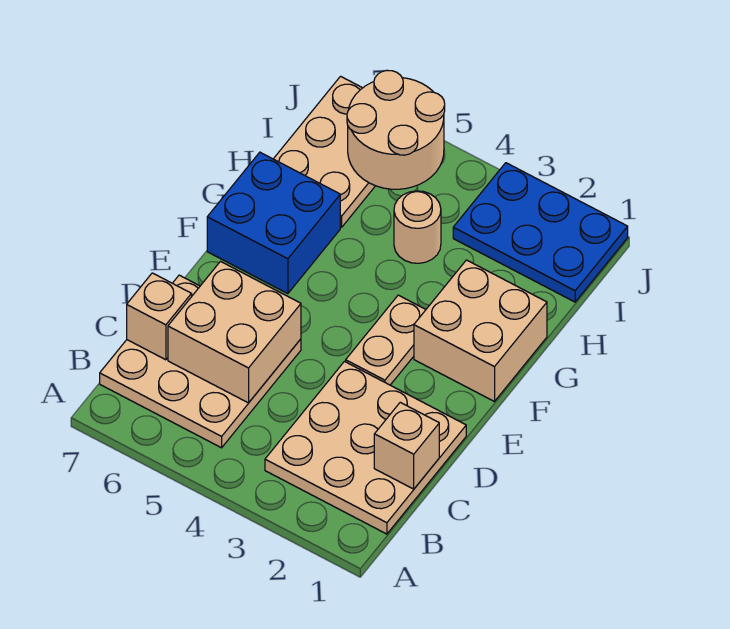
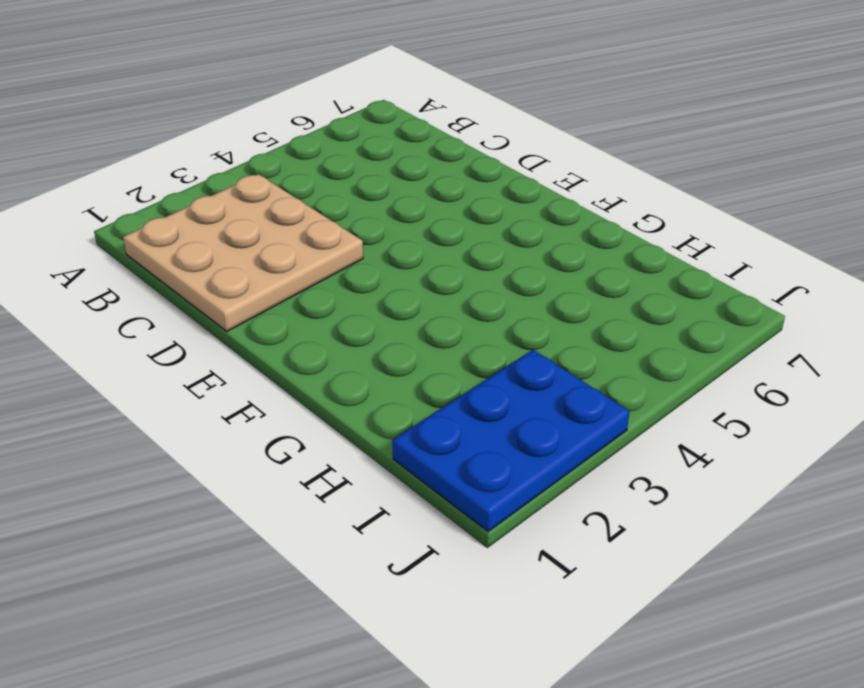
none -> tan plate B5:D7 level 1
none -> tan plate E3:F3 level 1
none -> tan brick F1:G2 level 1

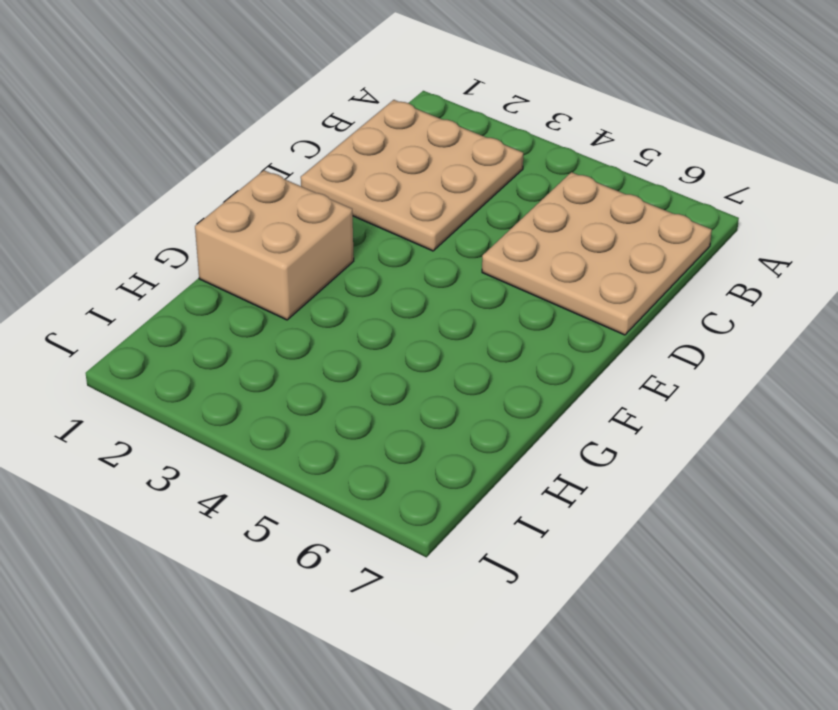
none -> tan plate E3:F3 level 1
none -> blue brick F6:G7 level 1
none -> tan round brick H4 level 1

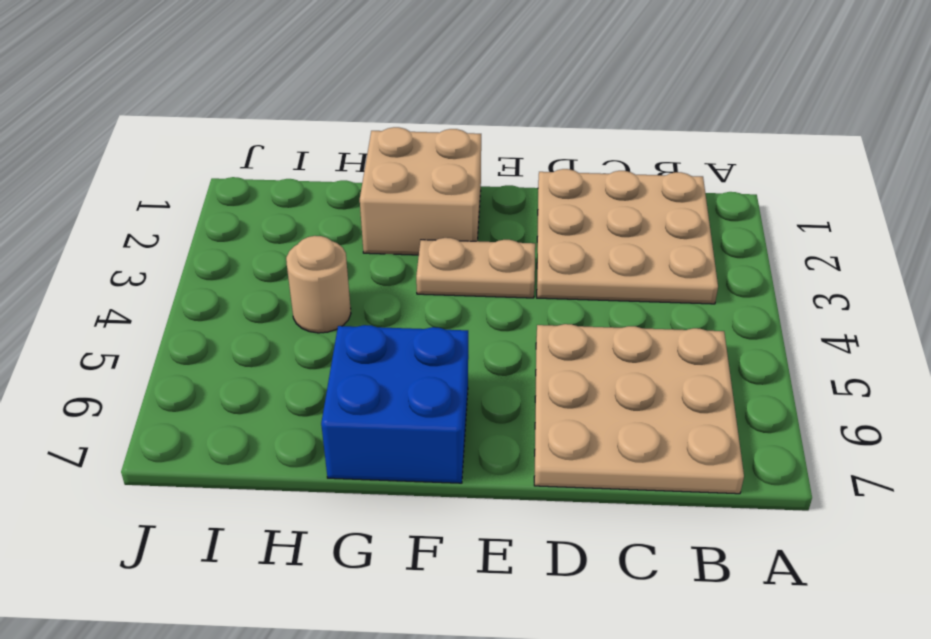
none -> tan plate H6:J7 level 1
none -> blue plate I1:J3 level 1
none -> tan brick C1 level 2

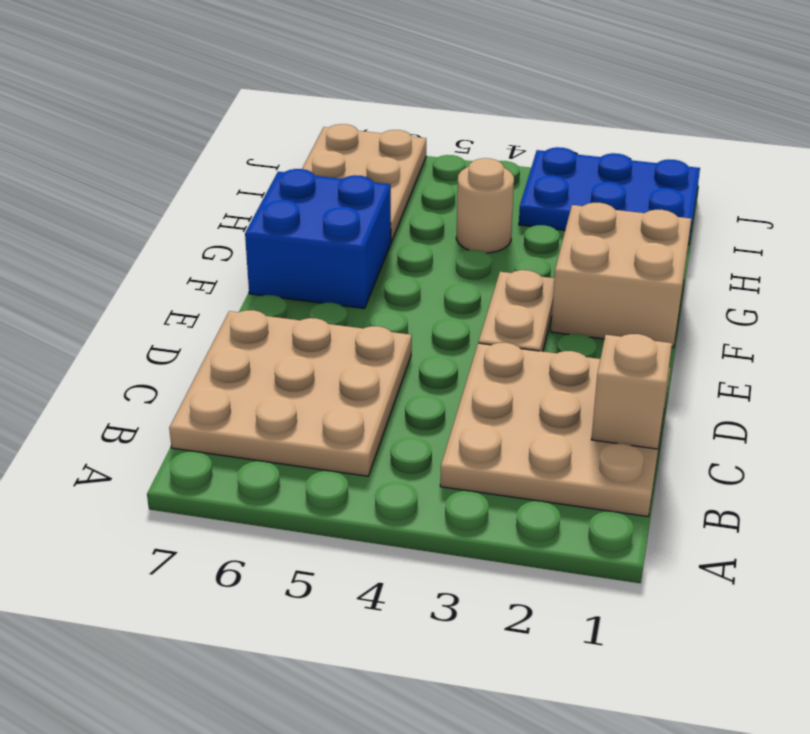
none -> tan brick C5:D6 level 2
none -> tan brick C7 level 2
none -> tan round brick I5:J6 level 2

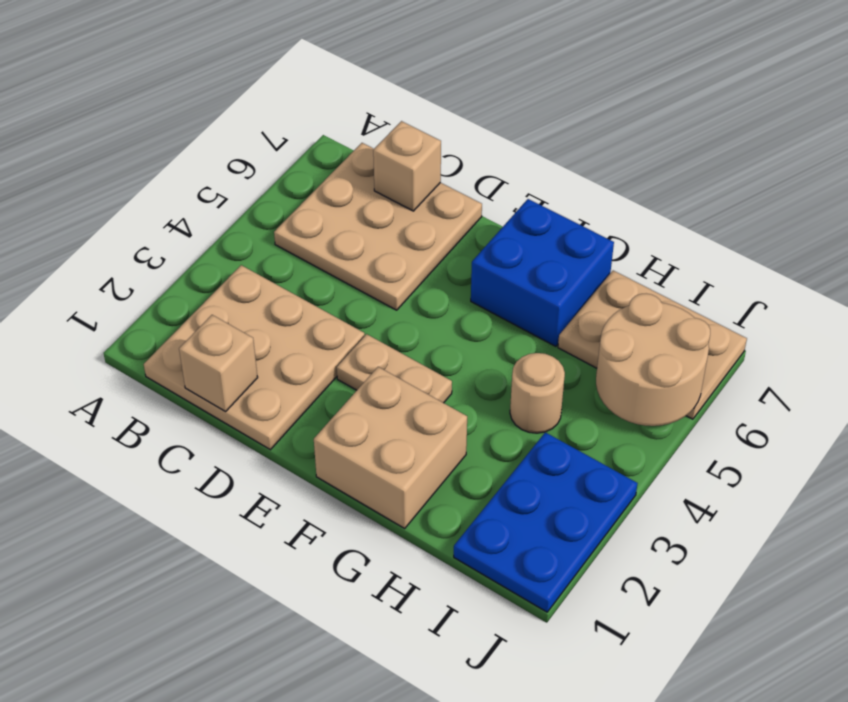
none -> tan brick C5:D6 level 2

